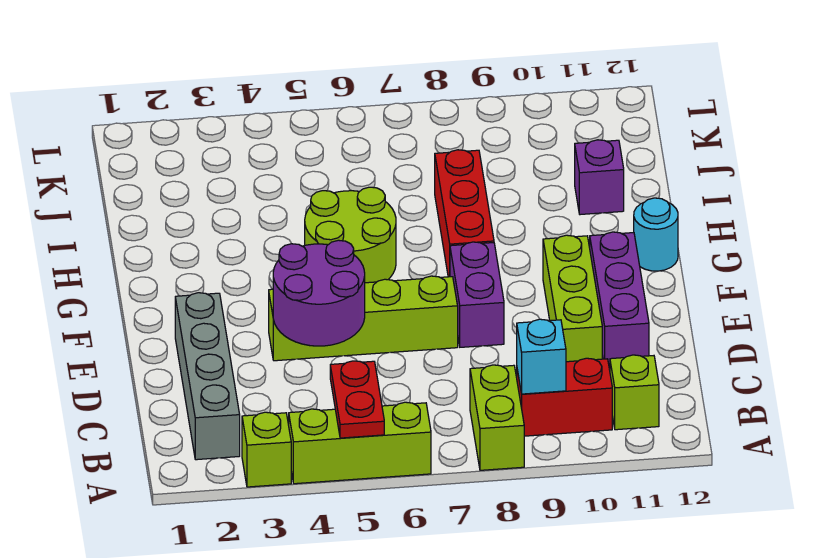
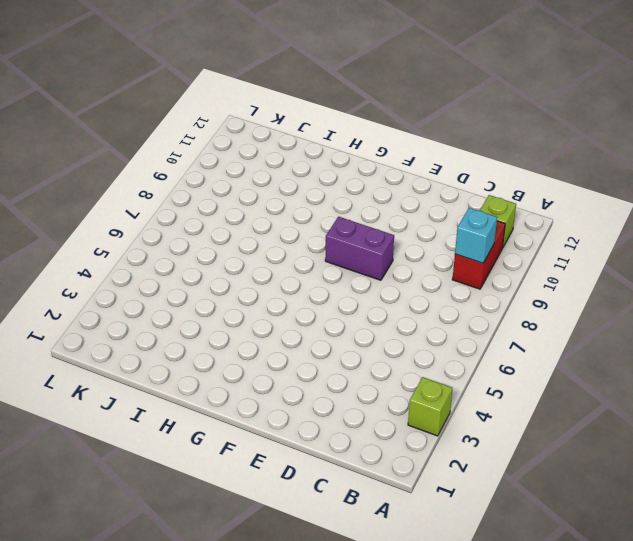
none -> lime brick A4:A6 level 1
none -> lime brick A8:B8 level 1
none -> grey brick B2:E2 level 1

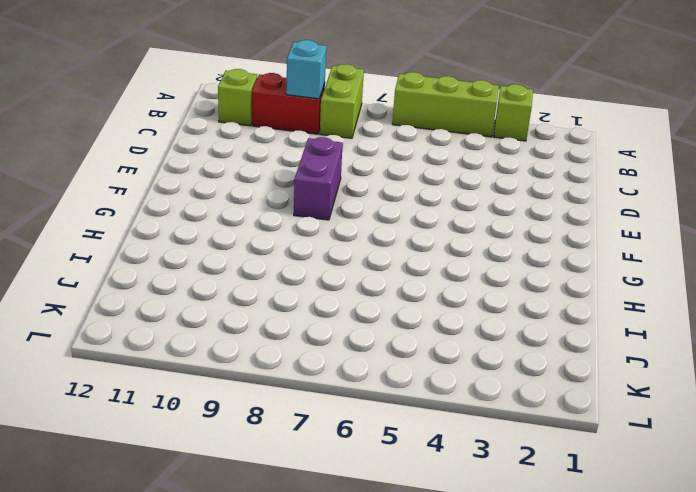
none -> grey brick B2:E2 level 1
none -> lime brick D10:F10 level 1
none -> purple brick D11:F11 level 1

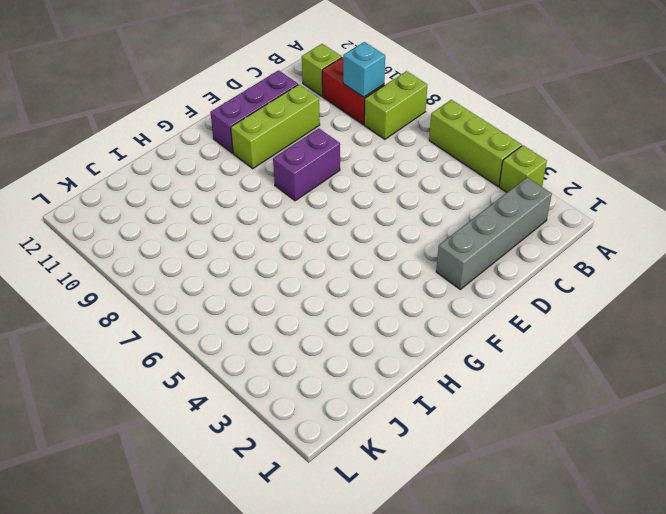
none -> lime brick E4:E7 level 1
none -> lime round brick G5:H6 level 1
none -> red brick G8:I8 level 1

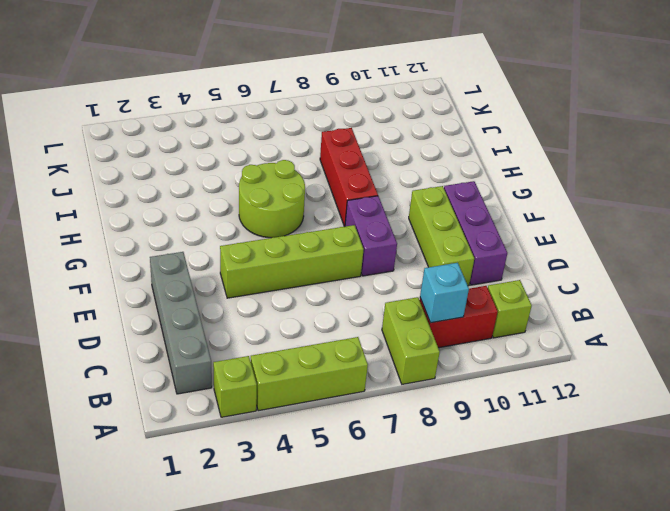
none -> cyan round brick G12 level 1
none -> purple brick I11 level 1
none -> red plate A5:B5 level 2

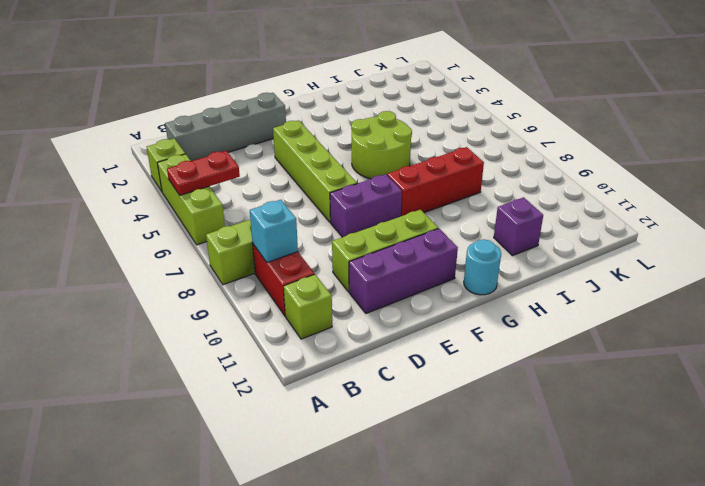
none -> purple round brick D4:E5 level 2

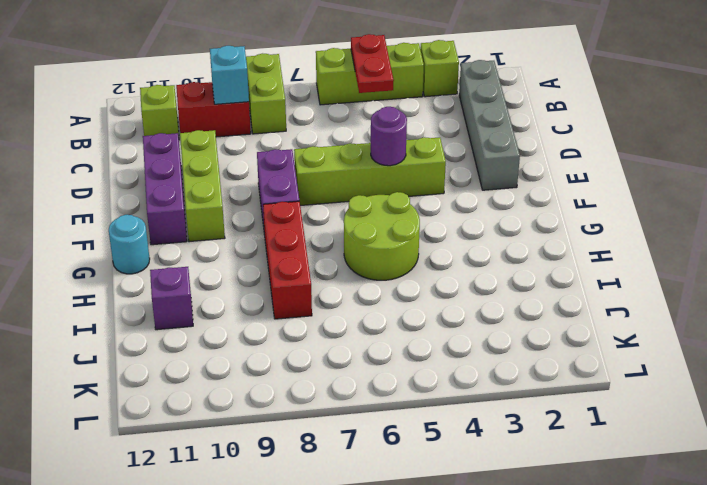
purple round brick E5 level 2 -> purple round brick D4:E5 level 2

